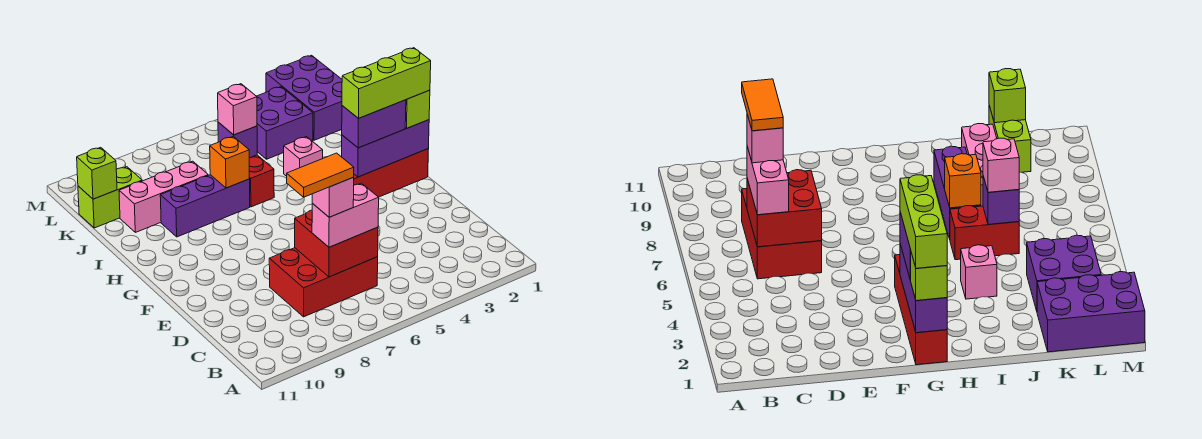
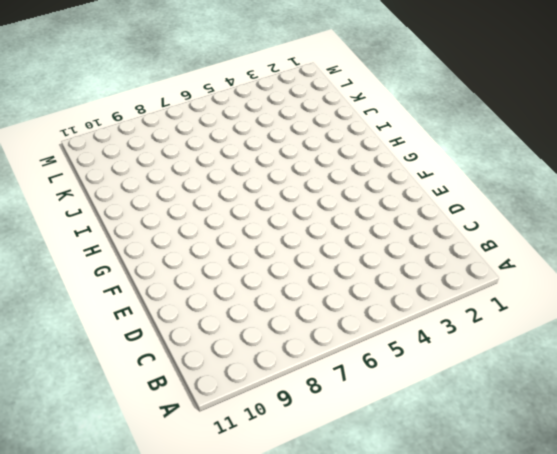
none -> red brick C6:D8 level 1
none -> red brick G1:G4 level 1
none -> pink brick I4 level 1

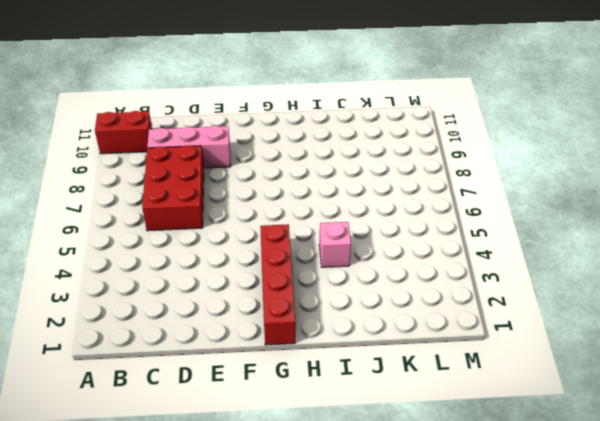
red brick A10:B10 level 1 -> red brick I6:J6 level 1
pink brick C9:E9 level 1 -> pink brick J8:J10 level 1
none -> purple brick I7:I9 level 1
none -> purple brick K1:M2 level 1
none -> purple brick K3:L4 level 1

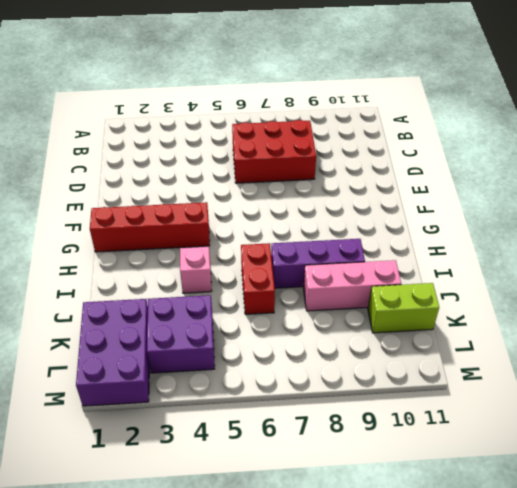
none -> red brick C6:D7 level 2
none -> purple brick G1:G3 level 2
none -> orange brick I7 level 2

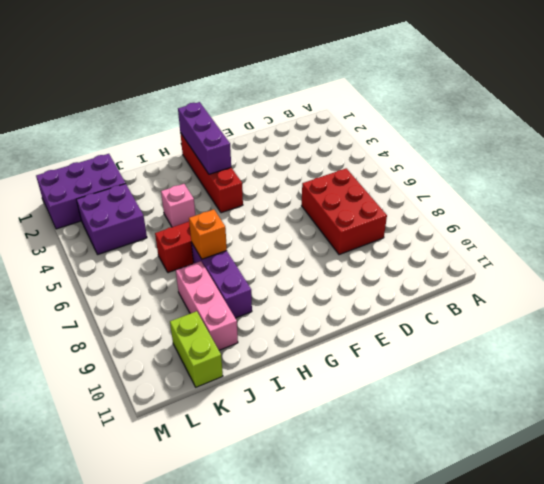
none -> red brick C6:D7 level 2
none -> purple brick J6 level 2
none -> lime brick K11 level 2

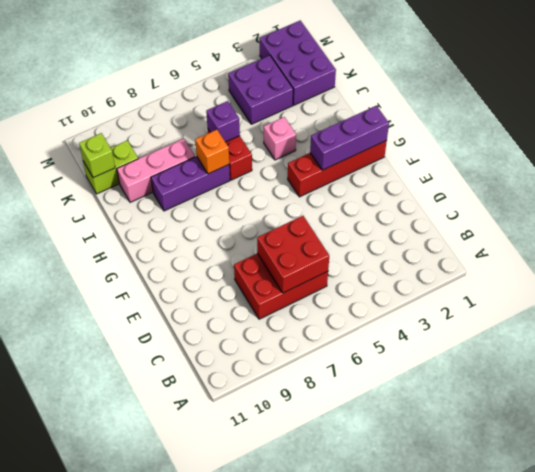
none -> pink brick C6:C7 level 3
none -> lime brick G1 level 3
none -> purple brick G2:G3 level 3

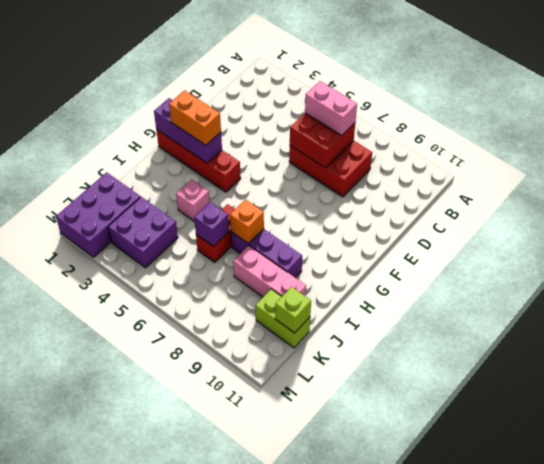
orange brick G2:G3 level 3 -> purple brick G2:G3 level 3
none -> lime brick G1 level 3
none -> pink brick J6 level 3
none -> pink brick C7 level 4

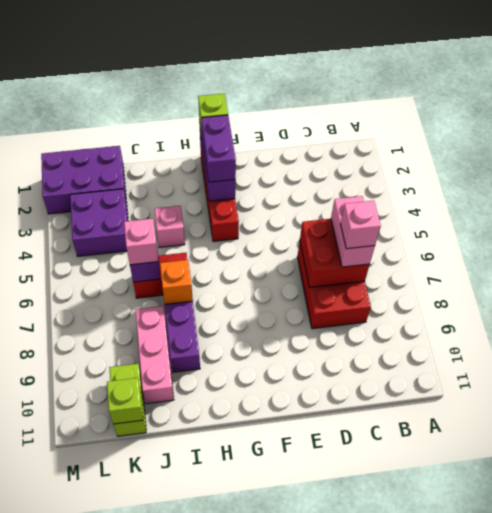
none -> lime brick G1:G3 level 4
none -> orange tile C7:C8 level 5

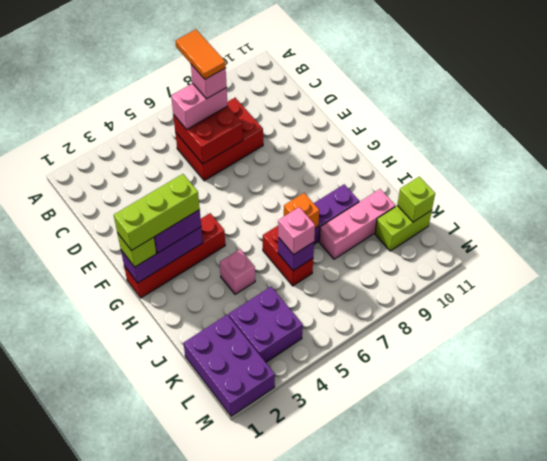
orange tile B7:C7 level 5 -> orange tile C7:C8 level 5

